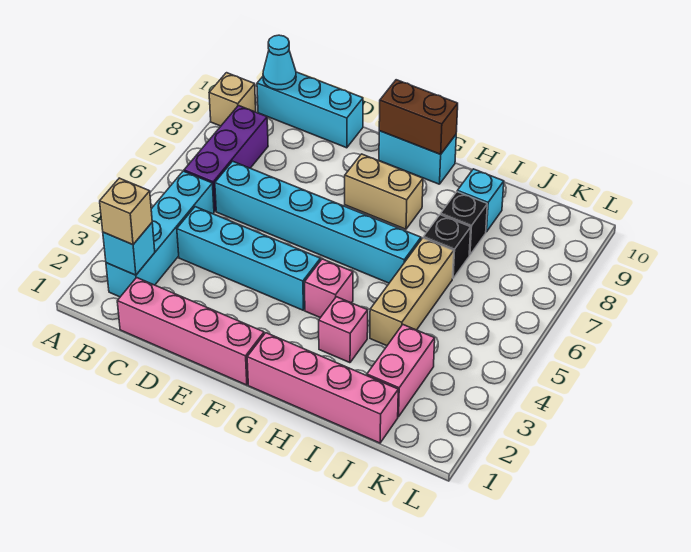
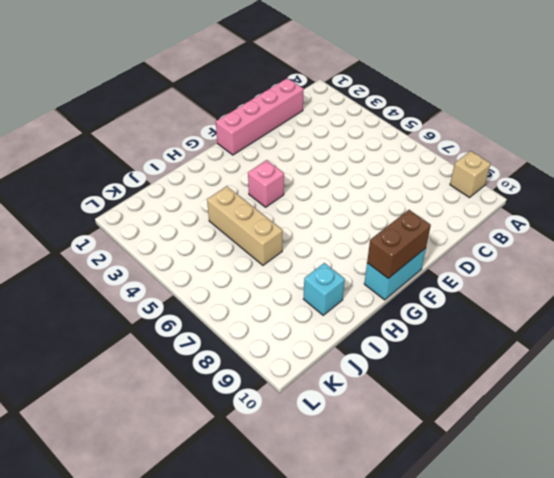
none -> cyan brick B2:B5 level 1
none -> purple brick B6:B8 level 1
none -> cyan brick B10:D10 level 1

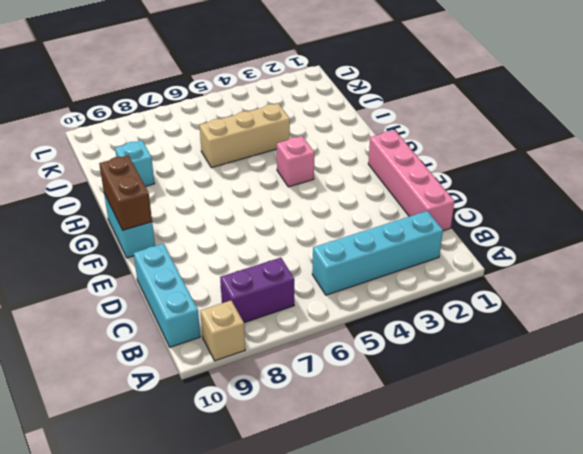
purple brick B7:B8 level 1 -> purple brick B6:B8 level 1
none -> cyan brick C4:F4 level 1
none -> cyan brick C6:H6 level 1
none -> tan brick F8:G8 level 1

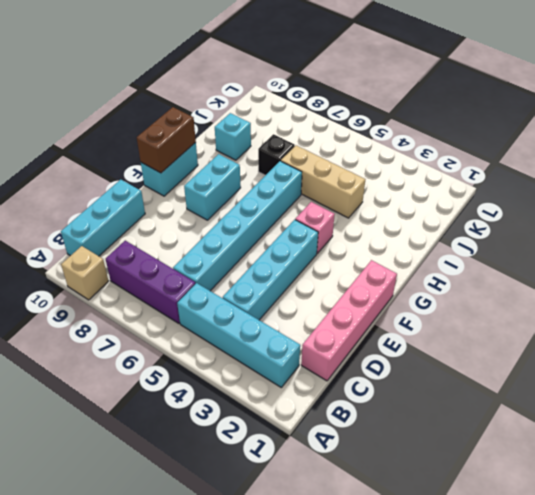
cyan brick F8:G8 level 1 -> tan brick F8:G8 level 1
none -> pink brick G1:J1 level 1
none -> pink brick H3 level 1
none -> black brick I8 level 1

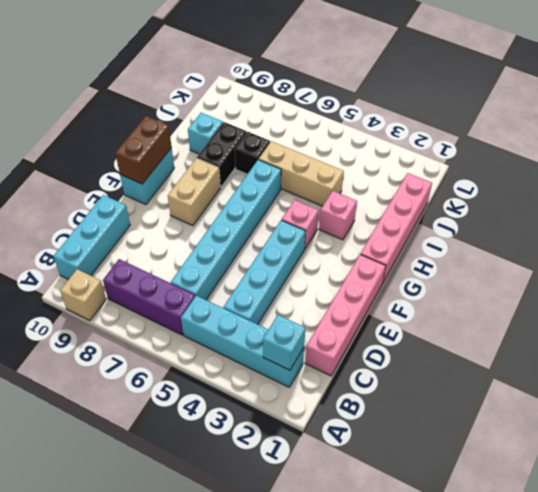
black brick H8:I8 level 1 -> black brick I8 level 1
none -> pink brick J2:J3 level 1
none -> cyan cone B10 level 2
none -> tan brick B2 level 3

